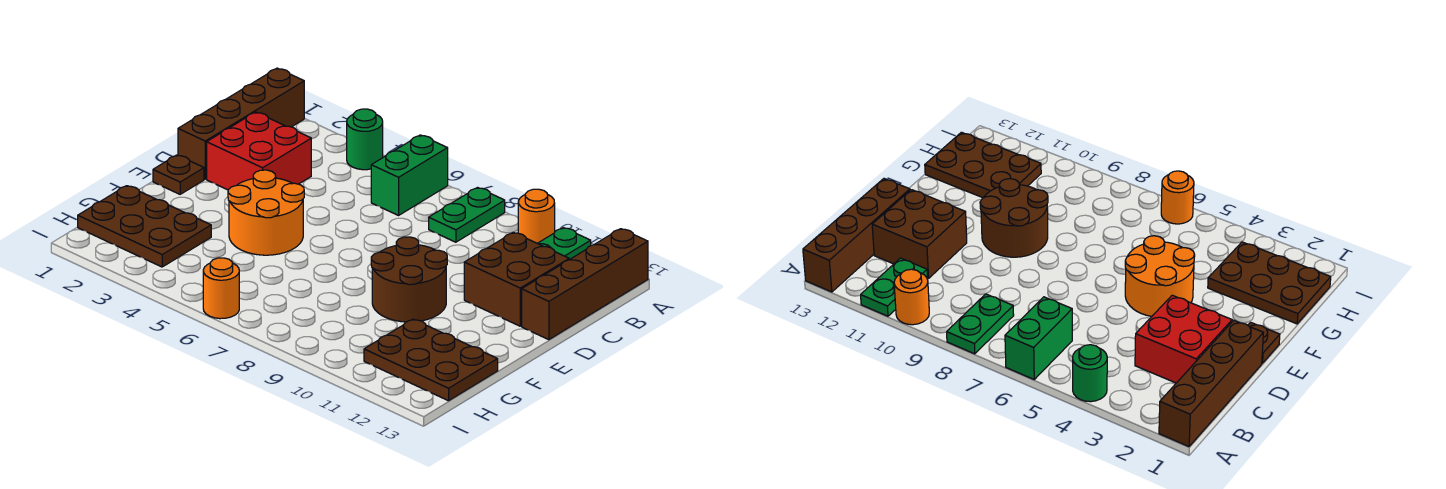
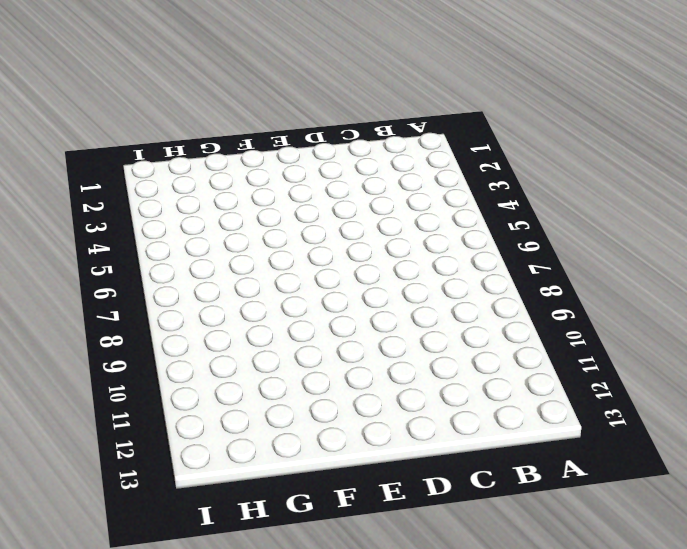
none -> brown brick A1:D1 level 1
none -> green round brick A4 level 1
none -> green brick A6:B6 level 1

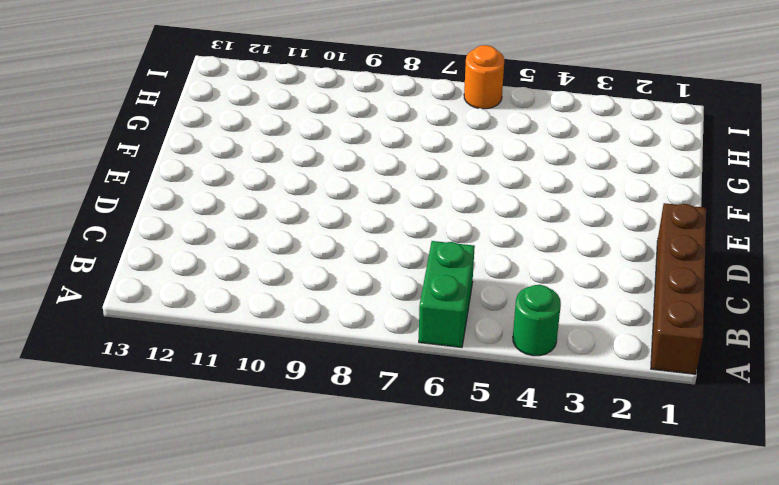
none -> green plate A8:B8 level 1
none -> orange round brick A10 level 1
none -> green plate A11:B11 level 1

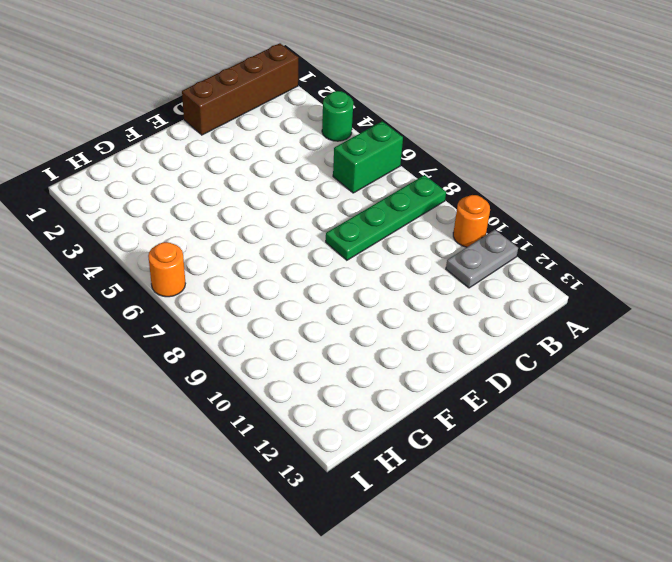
green plate A8:D8 level 1 -> green plate A8:B8 level 1
grey plate A11:B11 level 1 -> green plate A11:B11 level 1
none -> brown brick A13:D13 level 1
none -> red brick C2:D3 level 1
none -> brown brick C11:D12 level 1

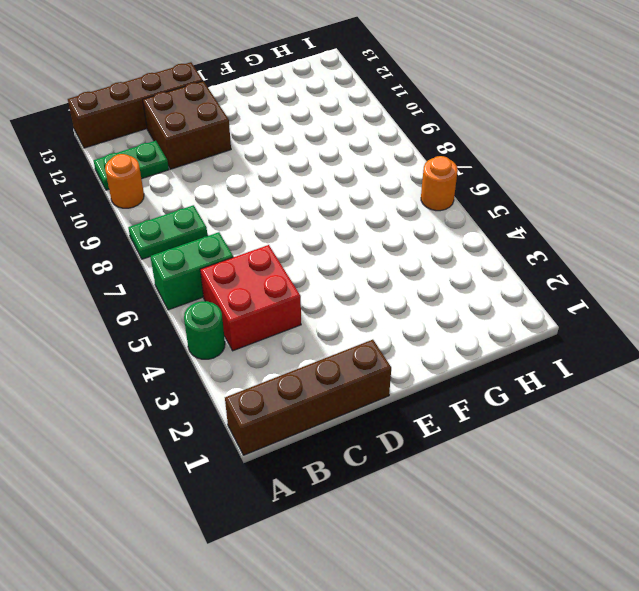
red brick B4:C5 level 1 -> red brick C2:D3 level 1
none -> brown plate E1 level 1
none -> orange round brick E4:F5 level 1
none -> brown round brick E9:F10 level 1

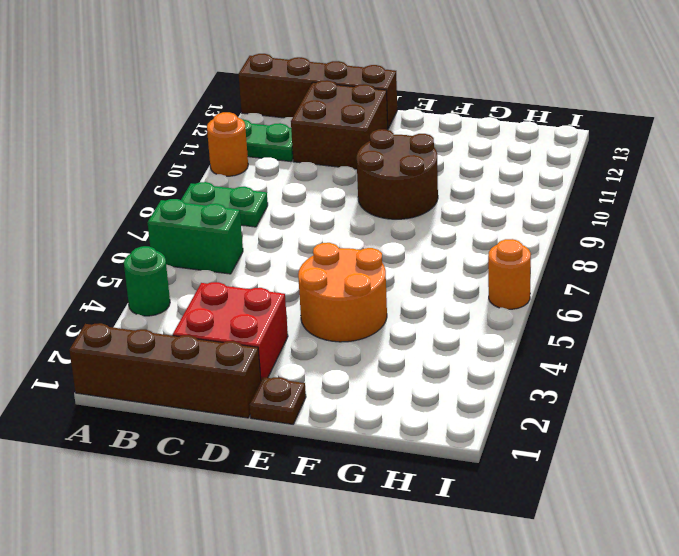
none -> brown plate G1:H3 level 1
none -> brown plate G11:H13 level 1

